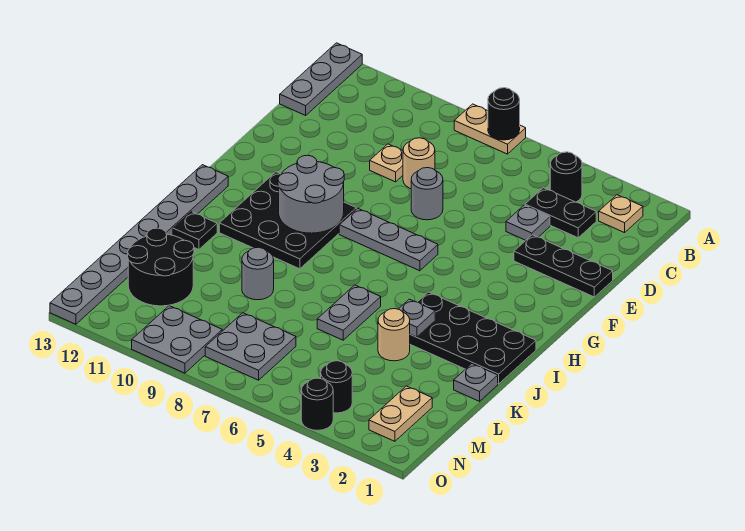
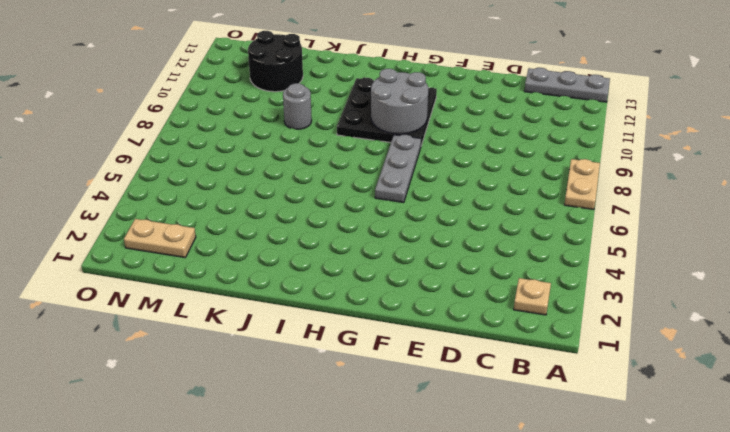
none -> black round brick B4 level 1
none -> black plate C3:C4 level 1
none -> grey plate D4 level 1

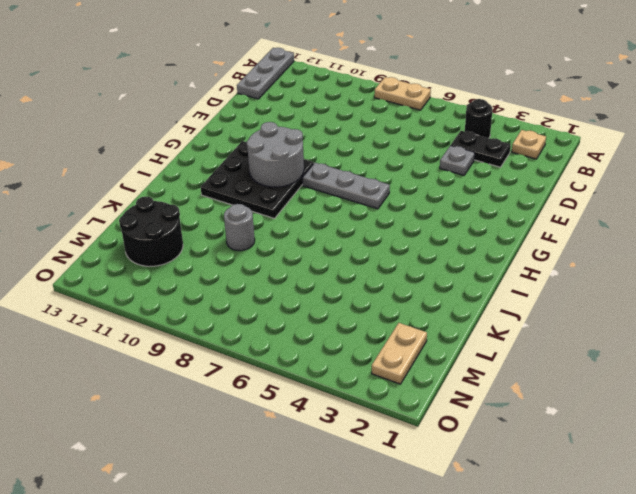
none -> tan round brick D8 level 1
none -> tan plate D9 level 1
none -> black plate E1:E3 level 1

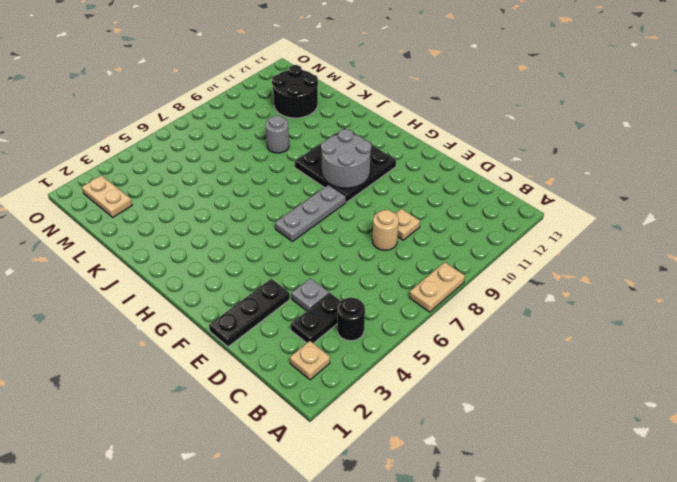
none -> grey plate A13:C13 level 1
none -> grey round brick E7 level 1
none -> grey plate H13:O13 level 1

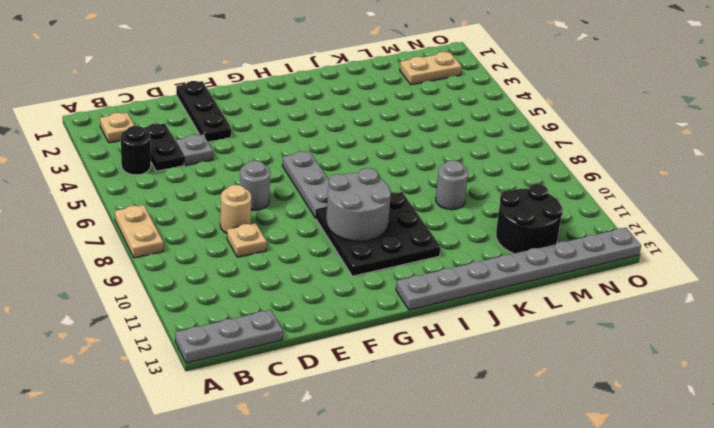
none -> black plate I1:J4 level 1
none -> grey plate J6:K6 level 1
none -> black plate J12 level 1

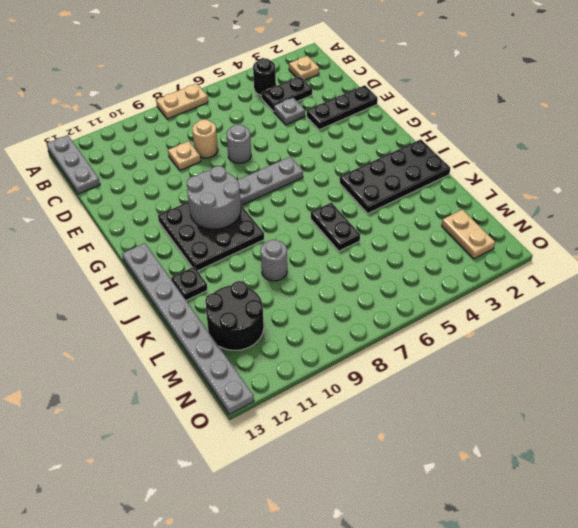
black plate J6:K6 level 1 -> grey plate J6:K6 level 1
none -> grey plate K1 level 1
none -> tan round brick K4 level 1
none -> grey plate M7:N8 level 1

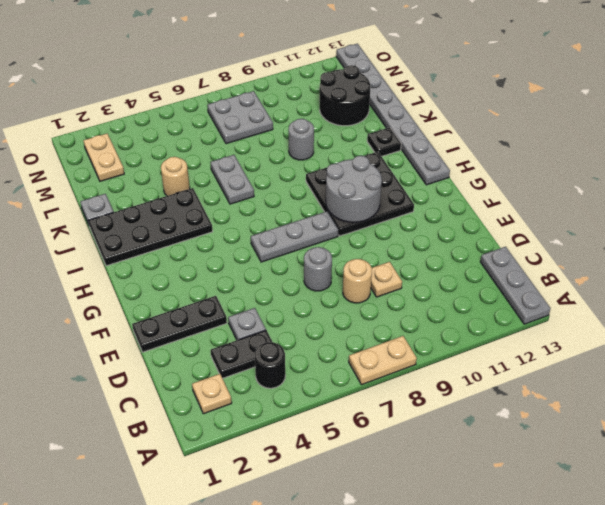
none -> black round brick N4 level 1
none -> grey plate N9:O10 level 1
none -> black round brick O4 level 1

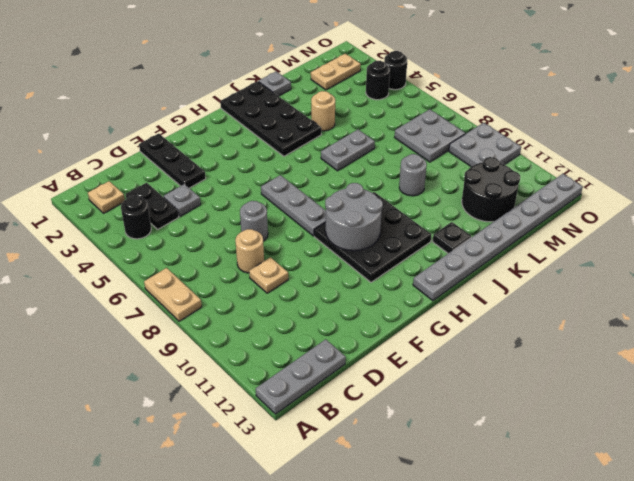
none -> black round brick A7 level 2
none -> grey plate J4 level 2

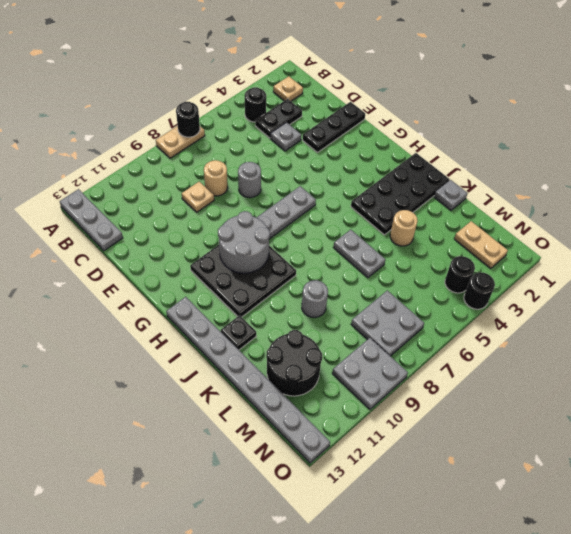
none -> grey plate J4 level 2

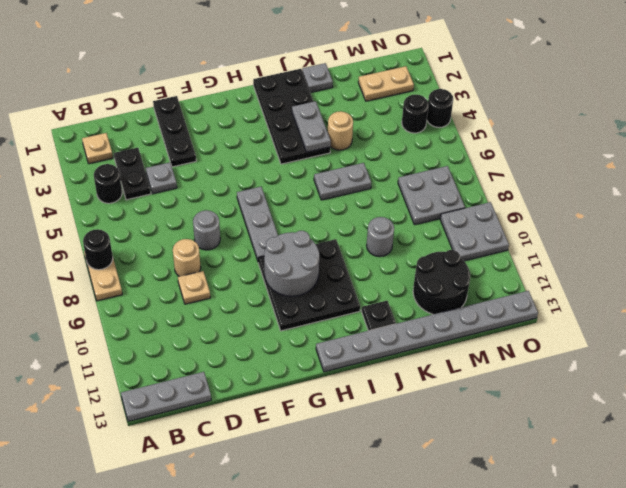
grey plate J3:J4 level 2 -> grey plate J4 level 2

